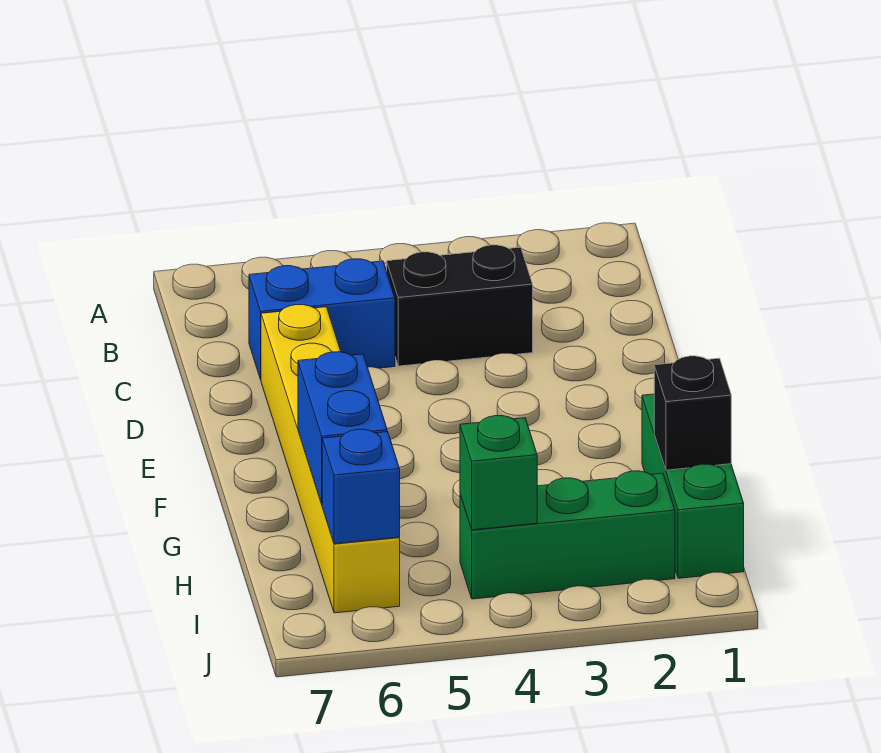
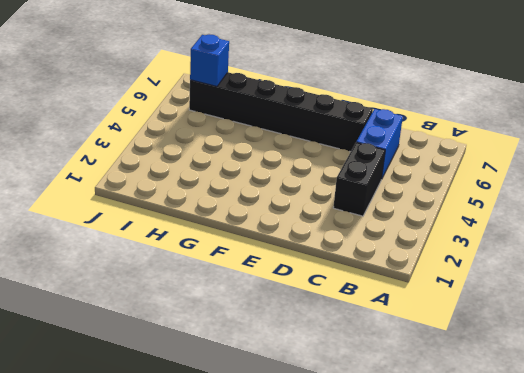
black brick D6:I6 level 1 -> yellow brick D6:I6 level 1
none -> green brick G1:I1 level 1
none -> green brick I2:I4 level 1

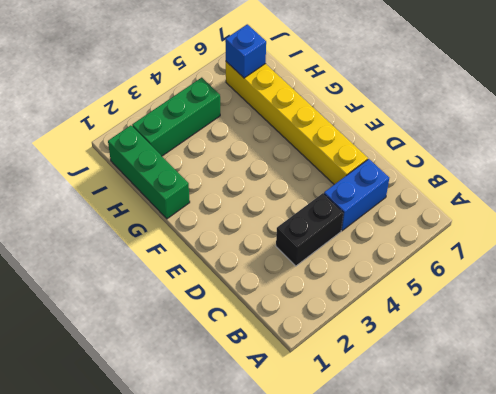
none -> blue brick G6:H6 level 2
none -> black brick H1 level 2

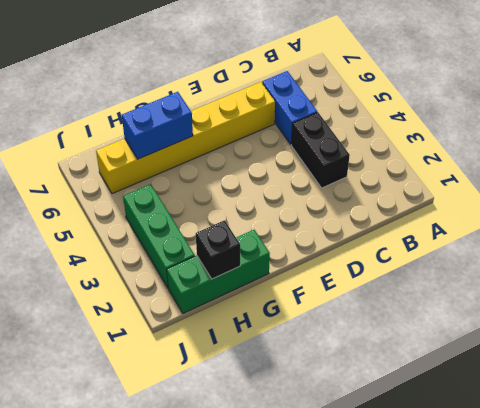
none -> green brick I4 level 2
none -> blue brick I6 level 2

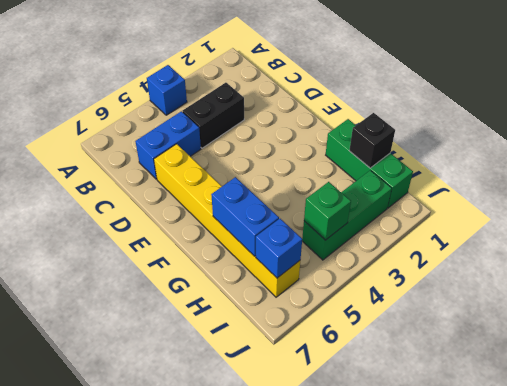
blue brick A4 level 1 -> none

